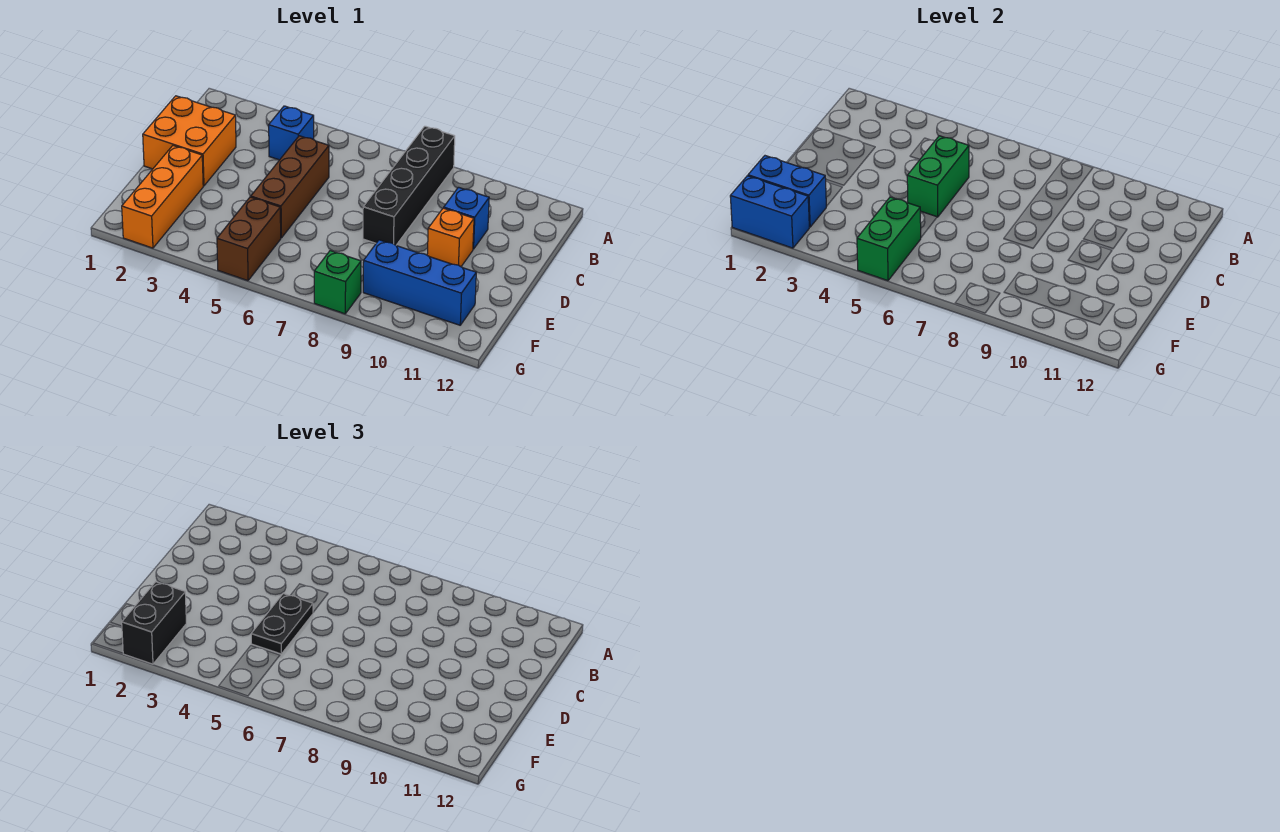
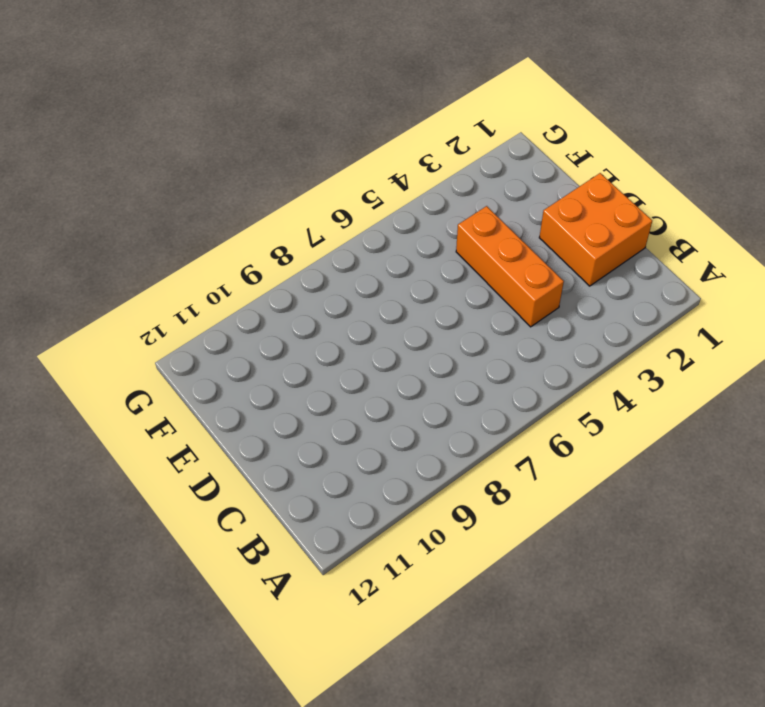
orange brick C4:E4 level 1 -> orange brick E2:G2 level 1
none -> black brick A8:D8 level 1
none -> blue brick B4 level 1
none -> brown brick C5:E5 level 1

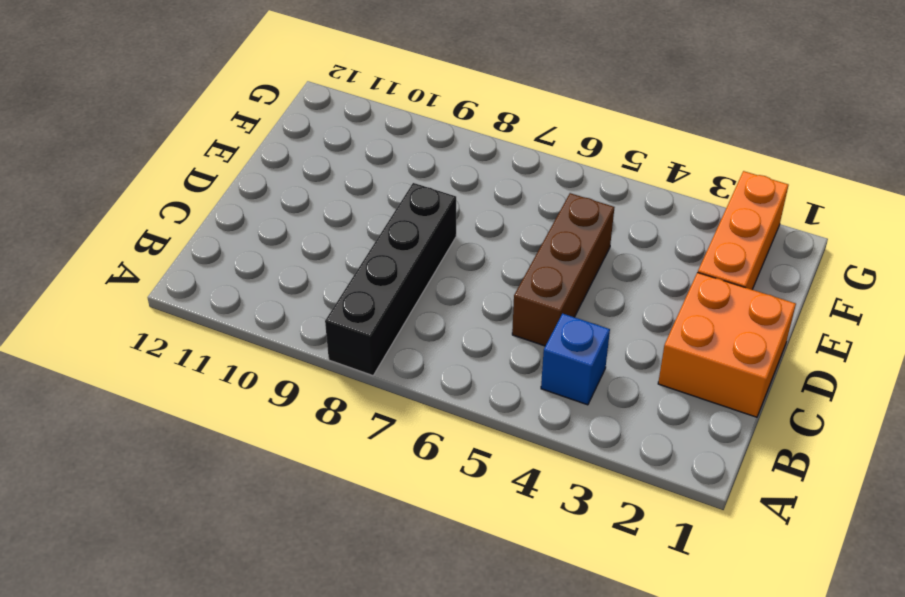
none -> blue brick C10 level 1
none -> orange brick D10 level 1
none -> brown brick F5:G5 level 1

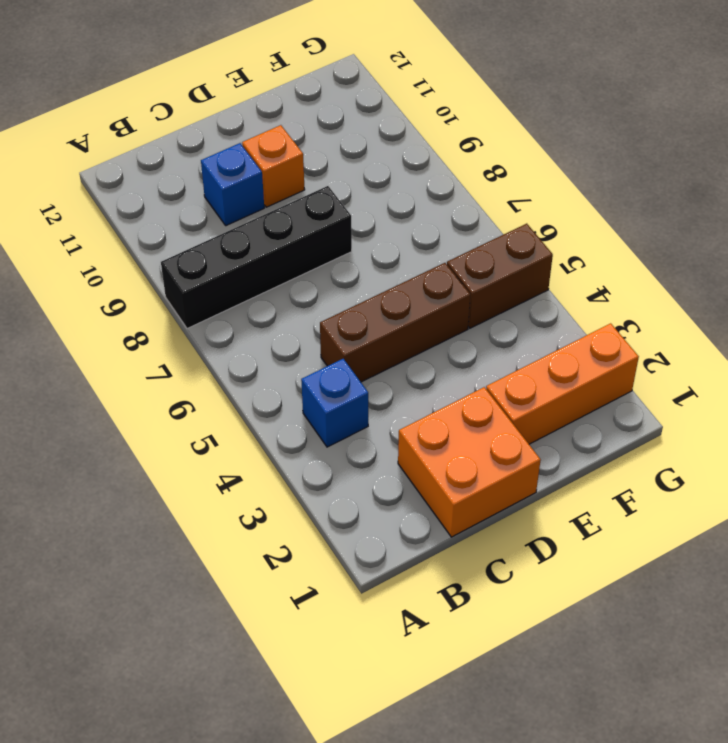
none -> blue brick F9:F11 level 1
none -> green brick G8 level 1
none -> green brick C5:D5 level 2

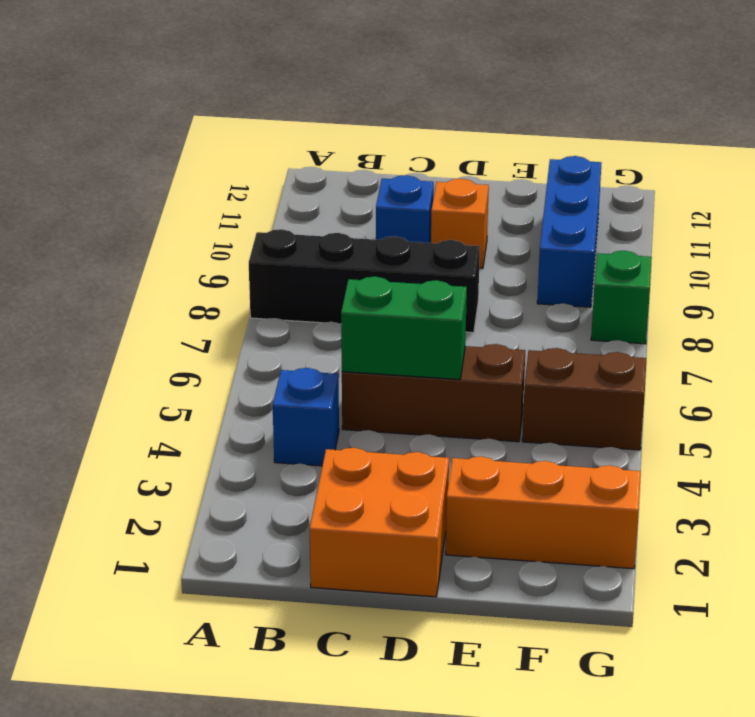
none -> blue brick F1:F2 level 2
none -> green brick F5:G5 level 2
none -> blue brick G1:G2 level 2

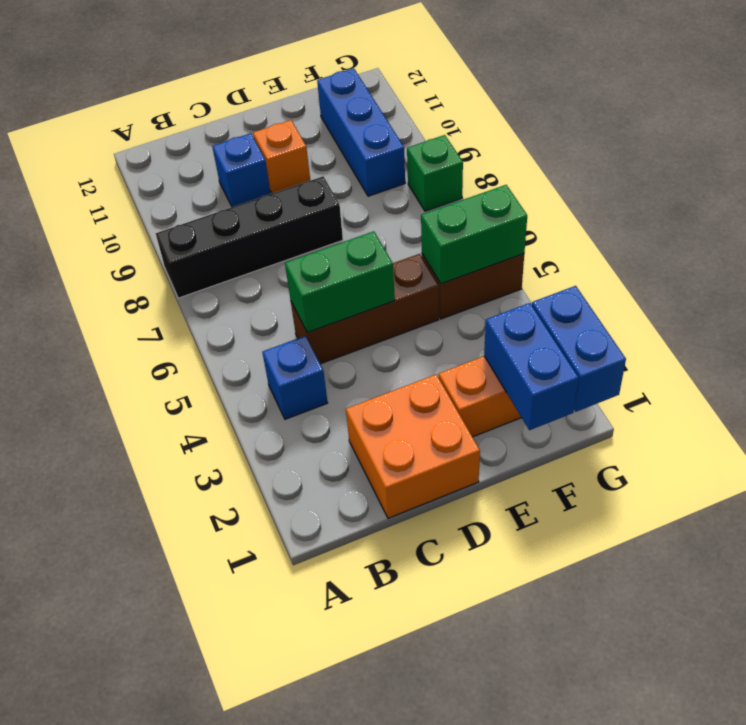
none -> black plate D5:E5 level 3
none -> black brick F2:G2 level 3

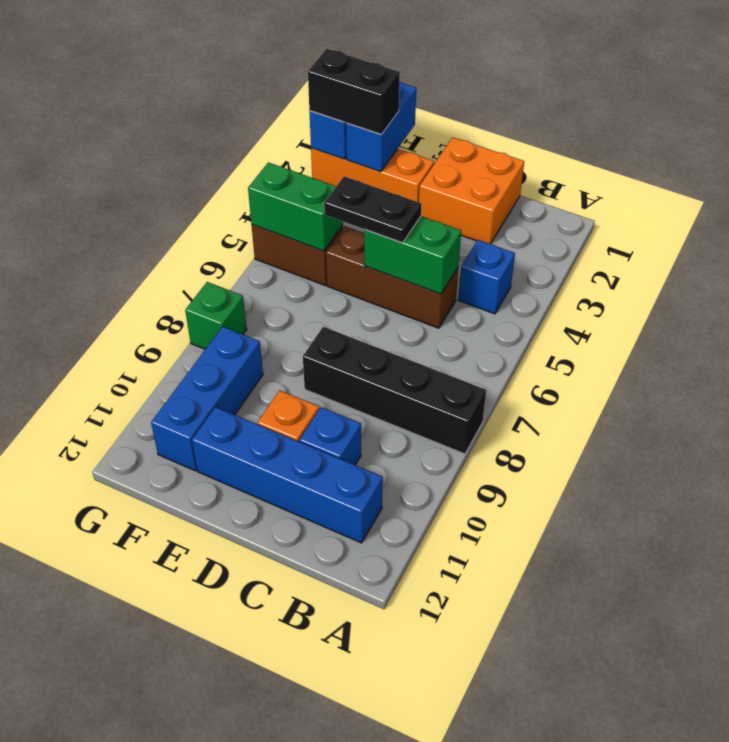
blue brick B11:E11 level 1 -> none

